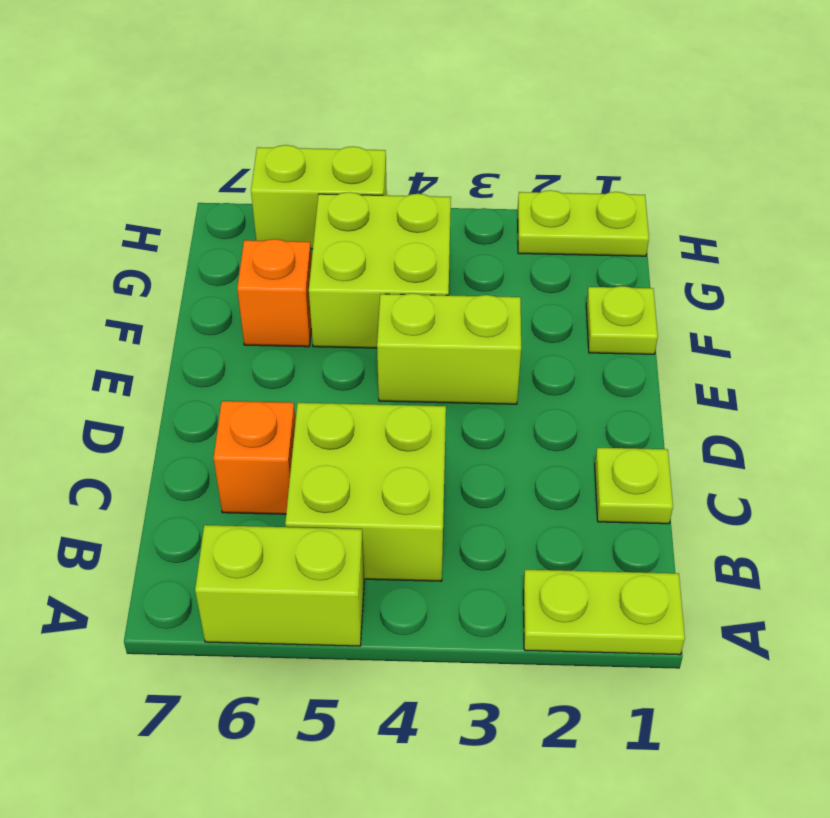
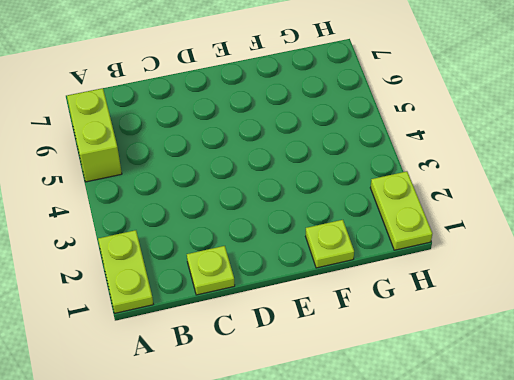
none -> lime brick B4:C5 level 1
none -> orange brick C6 level 1

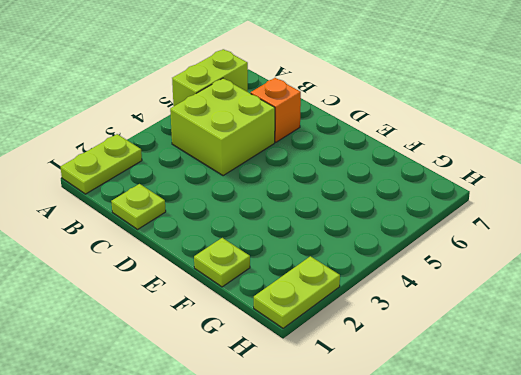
none -> lime brick E3:E4 level 1
none -> lime brick F4:G5 level 1

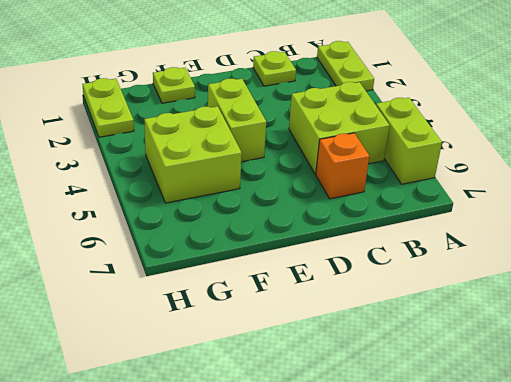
none -> orange brick F6 level 1
none -> lime brick H5:H6 level 1

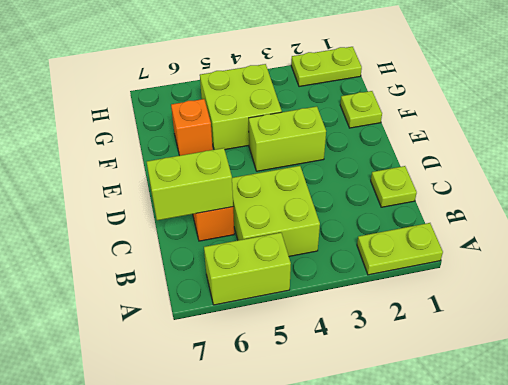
lime brick C6:C7 level 2 -> lime brick H5:H6 level 1

